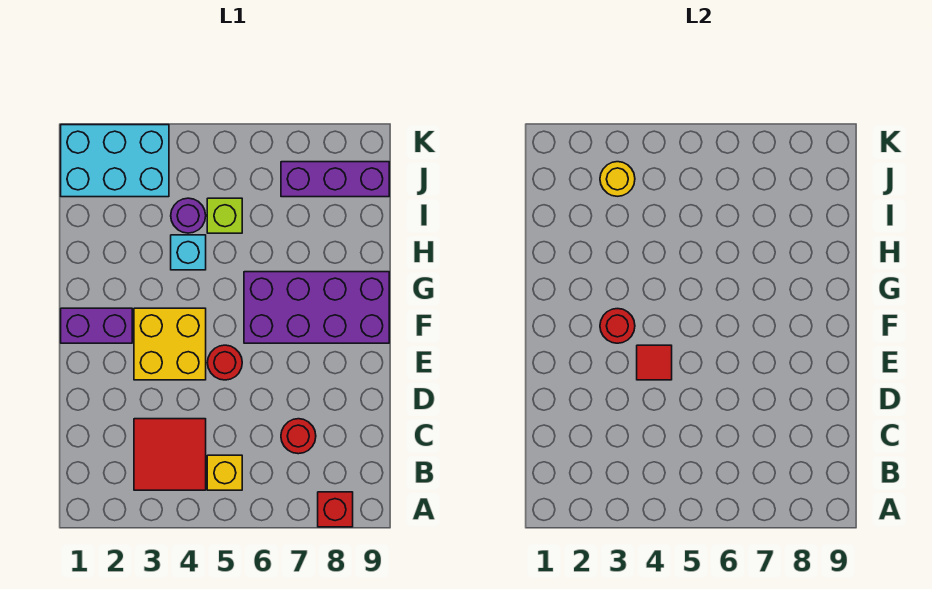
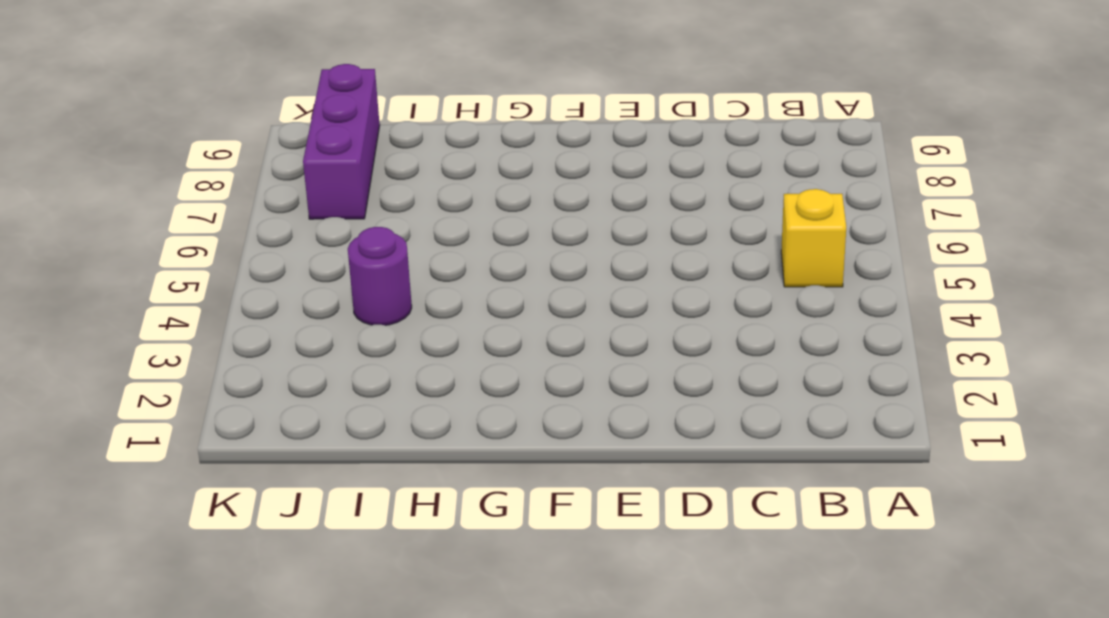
none -> red brick A8 level 1
none -> red tile B3:C4 level 1
none -> red round brick C7 level 1

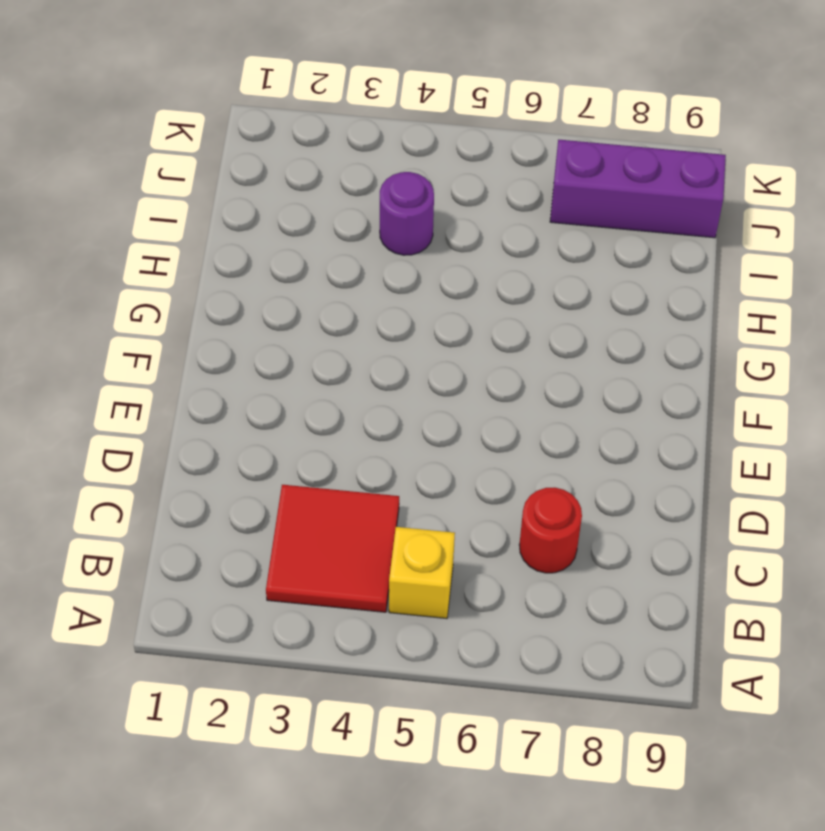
none -> red brick A8 level 1
none -> yellow brick E3:F4 level 1
none -> red round brick E5 level 1

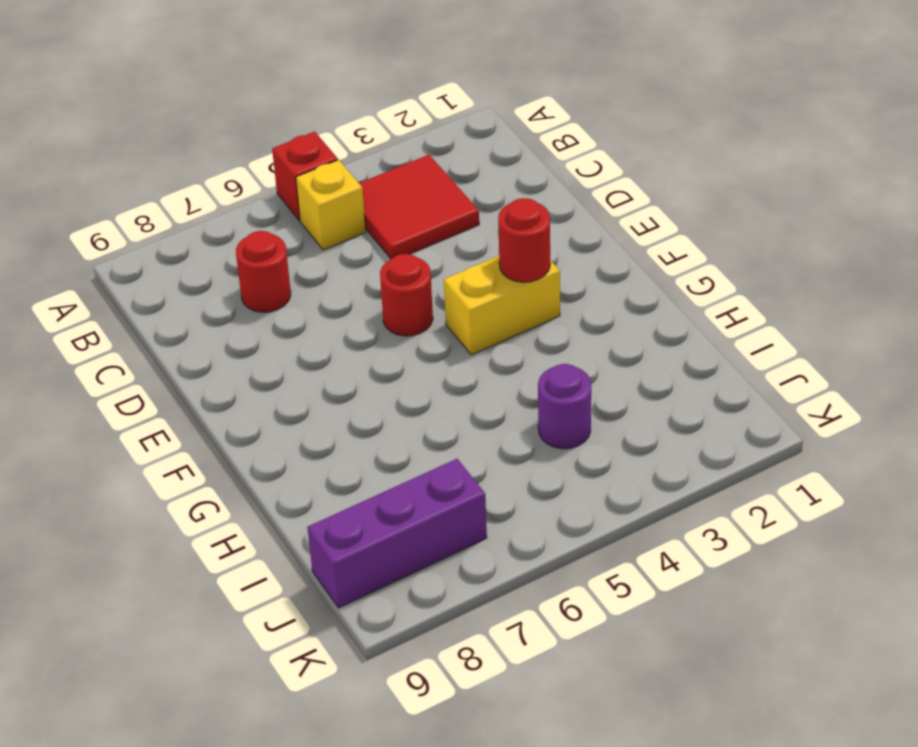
red brick A5 level 1 -> red brick A8 level 1
yellow brick F3:F4 level 1 -> yellow brick E3:F4 level 1
none -> purple brick F1:F2 level 1
none -> purple brick F6:G9 level 1
none -> cyan brick H4 level 1

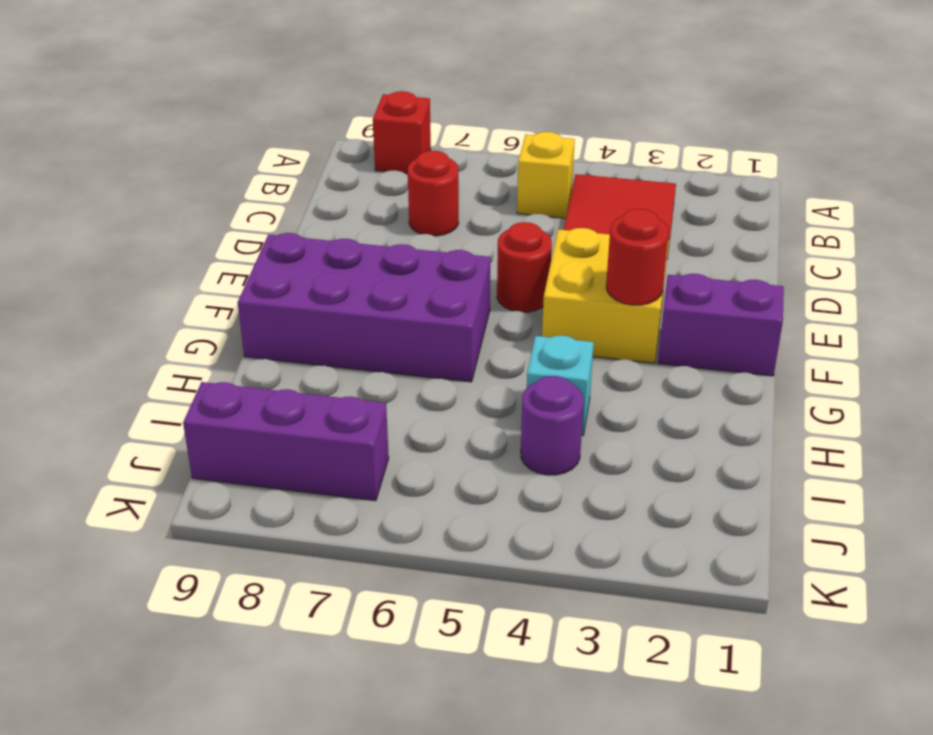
none -> lime brick I5 level 1
none -> cyan brick J1:K3 level 1
none -> red tile E4 level 2

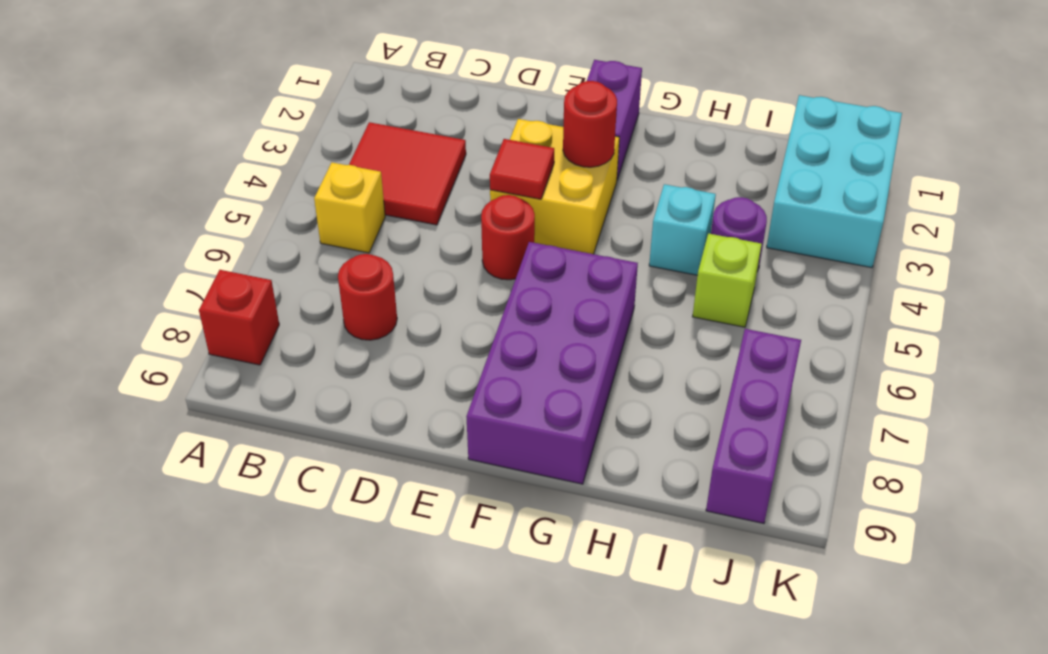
none -> yellow round brick J3 level 2

